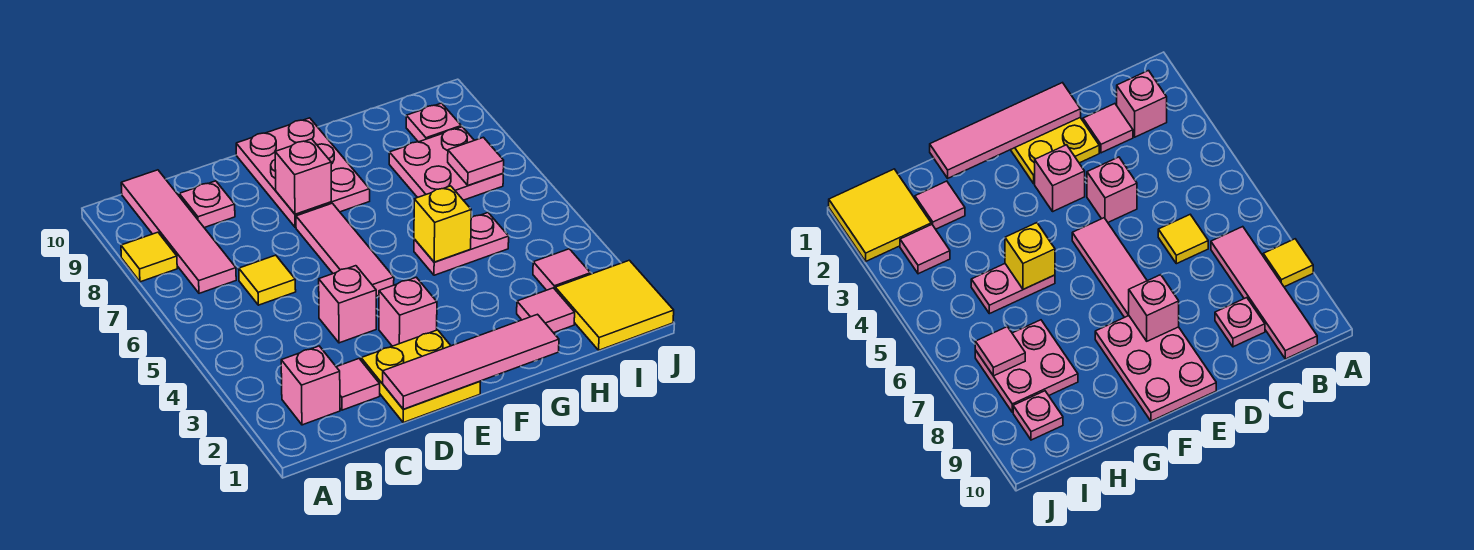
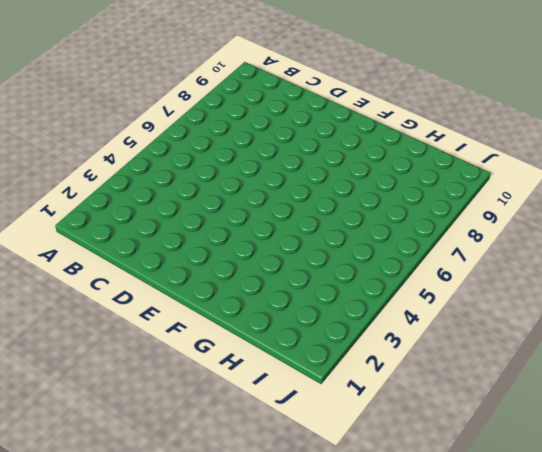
none -> yellow tile A8 level 1
none -> pink brick B2 level 1
none -> pink tile B7:B10 level 1

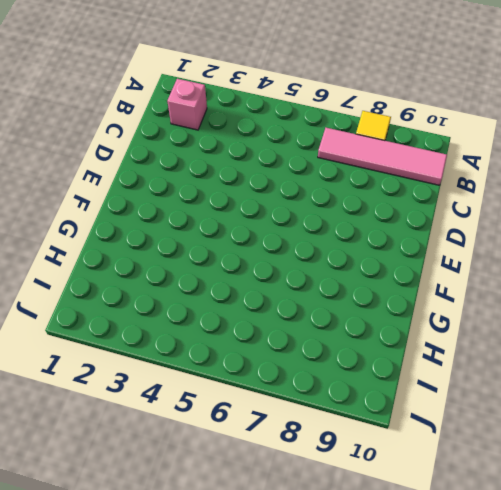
none -> pink tile C2 level 1
none -> yellow tile C6 level 1
none -> pink plate C9 level 1

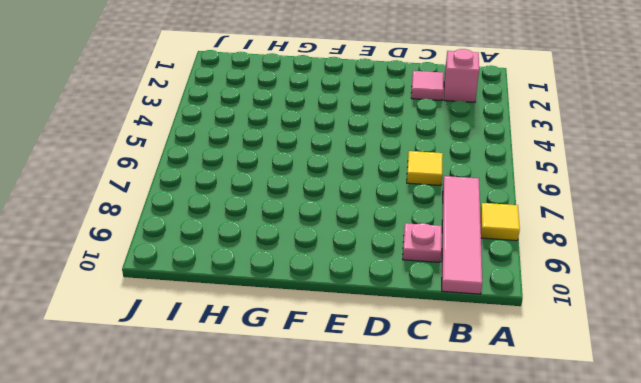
none -> yellow plate D1:E2 level 1
none -> pink brick D4 level 1
none -> pink brick E3 level 1

